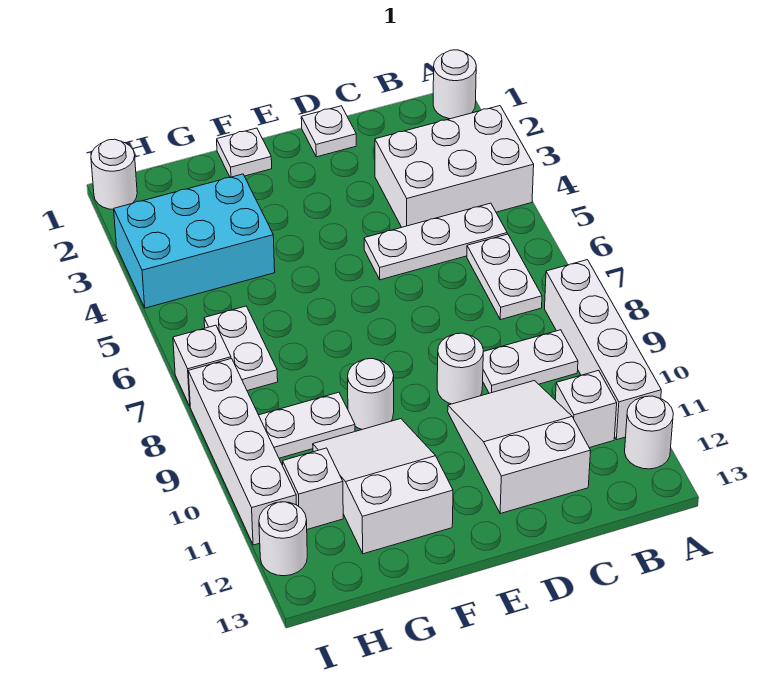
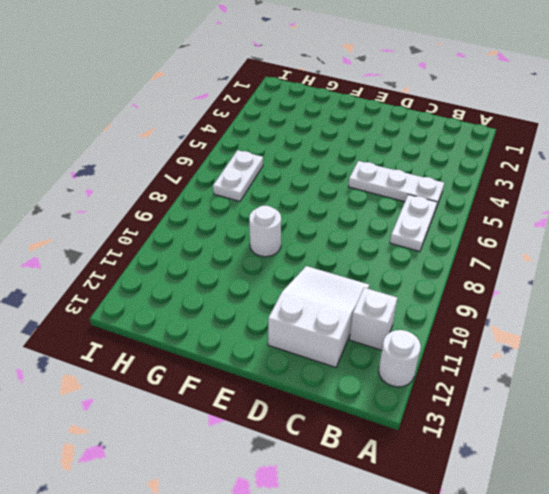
none -> white round brick A1 level 1
none -> white brick A3:C4 level 1
none -> white brick A8:A11 level 1

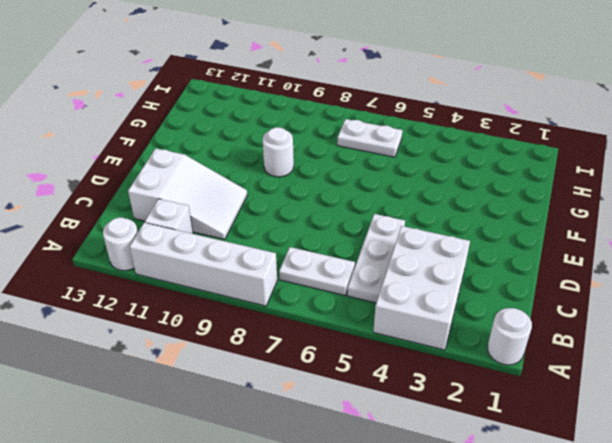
none -> white plate B9:C9 level 1
none -> white plate D1 level 1
none -> white round brick D9 level 1

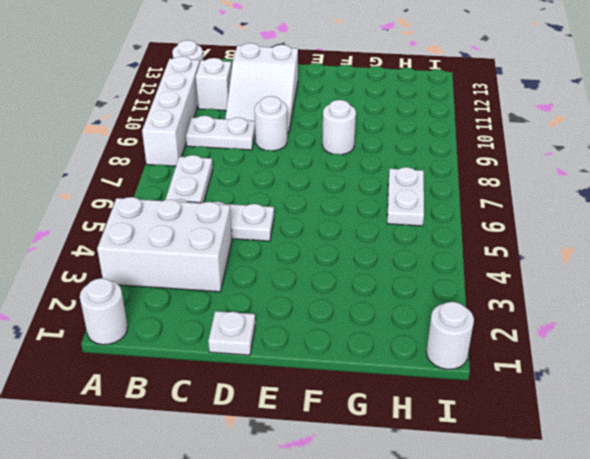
none -> white plate F1 level 1
none -> white slope F10:G12 level 1 top 12
none -> cyan brick G3:I4 level 1

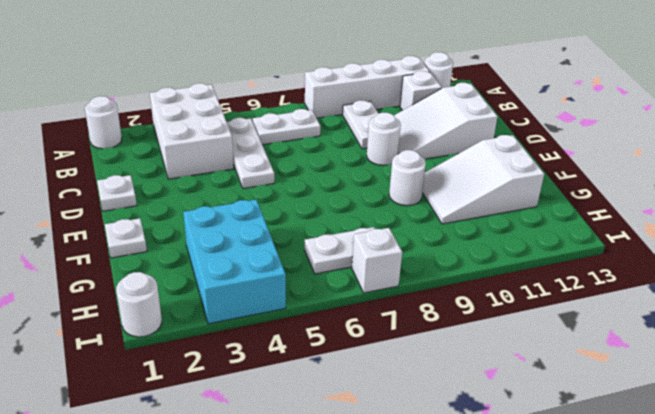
none -> white plate G9:H9 level 1
none -> white brick H11 level 1
none -> white brick I8:I11 level 1

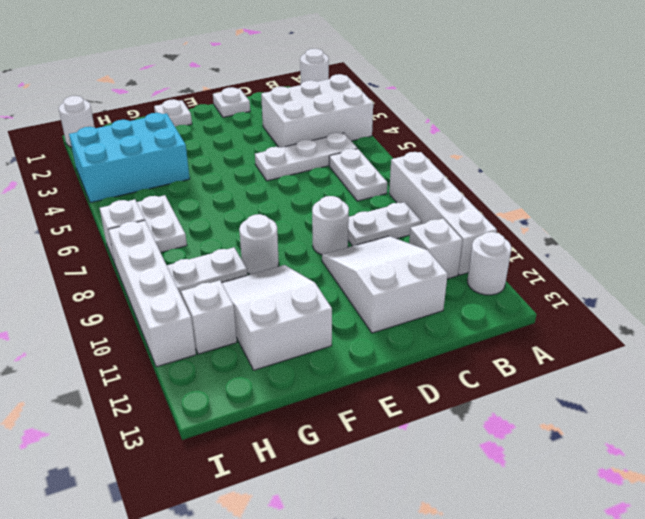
none -> white round brick I12 level 1

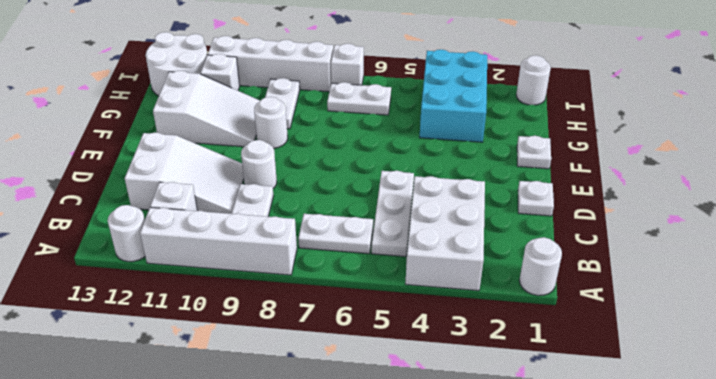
white round brick H12:I13 level 1 -> white round brick I12 level 1

